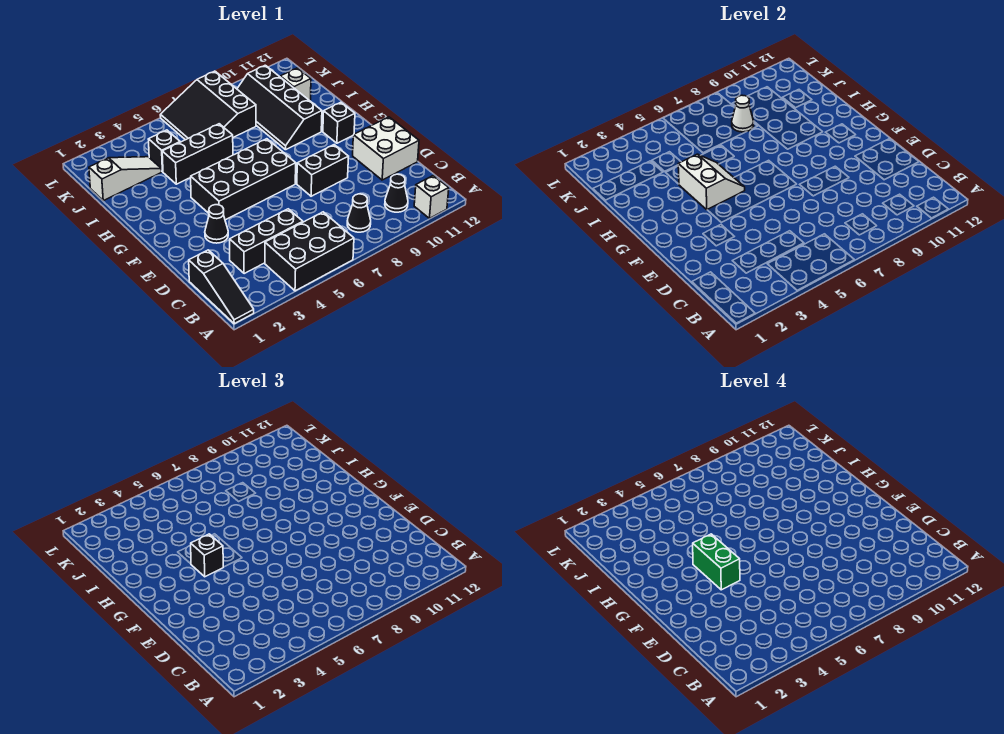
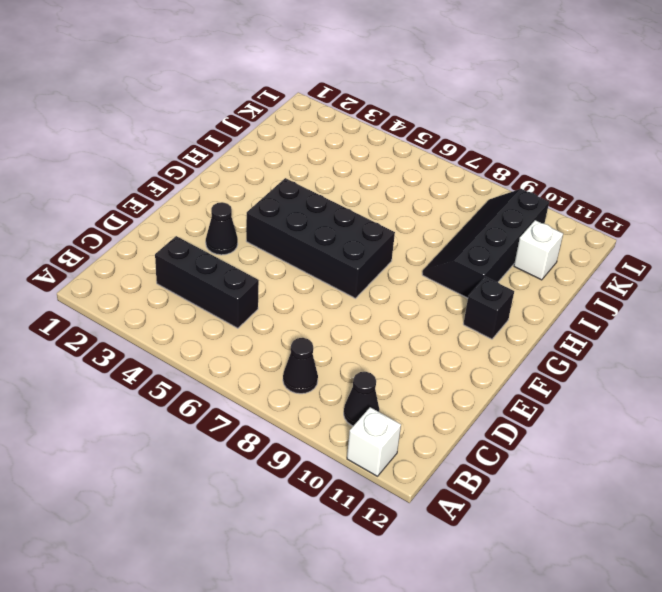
none -> black slope A1:C1 level 1 top C
none -> black brick A4:B6 level 1
none -> white brick D11:E12 level 1

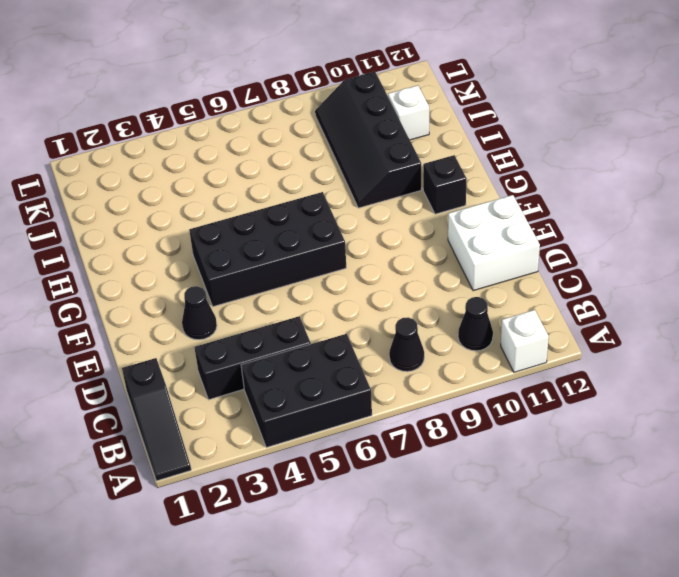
none -> black brick E8:E9 level 1
none -> black brick I4:I6 level 1
none -> white slope J1:J3 level 1 top 1

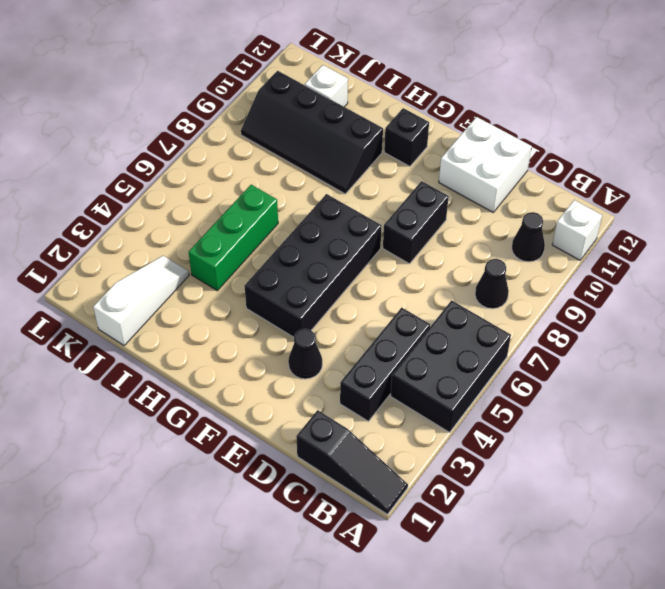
green brick I4:I6 level 1 -> black brick I4:I6 level 1
none -> black brick J4 level 1
none -> black slope J6:L8 level 1 top 8
none -> white slope G4:H5 level 2 top 4

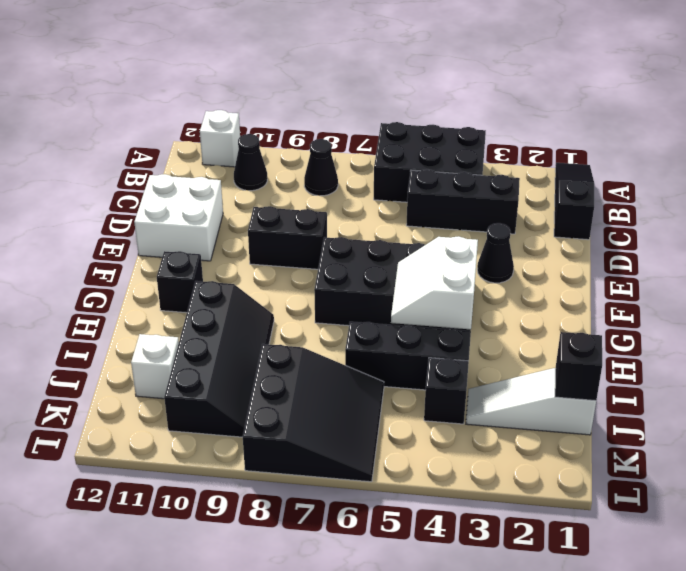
black brick J1 level 2 -> black brick G4 level 3
none -> white cone J8 level 2
none -> green brick F4:G4 level 4

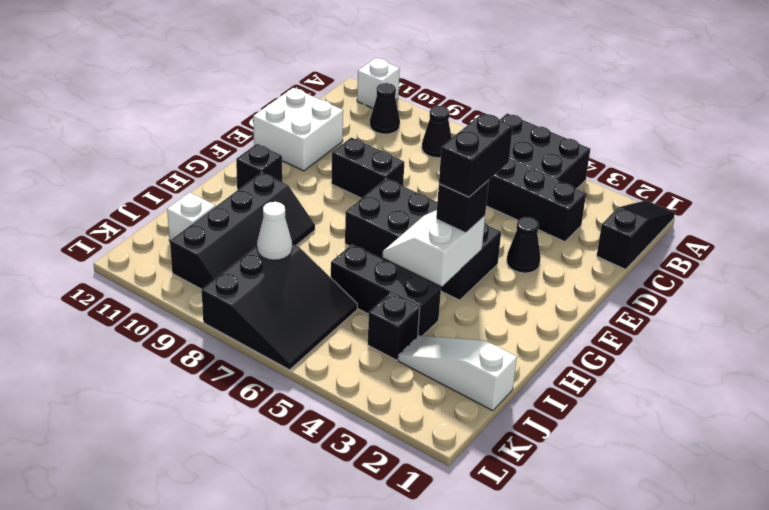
black brick F4:G4 level 4 -> green brick F4:G4 level 4

